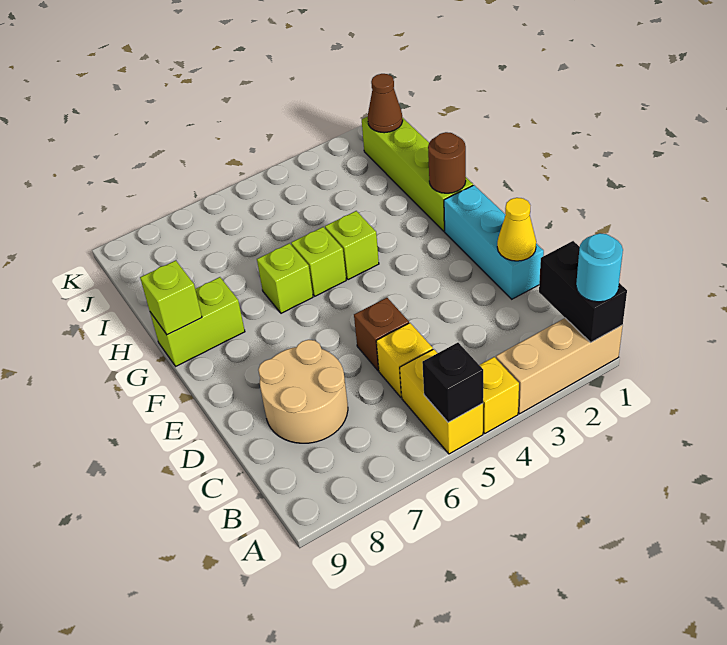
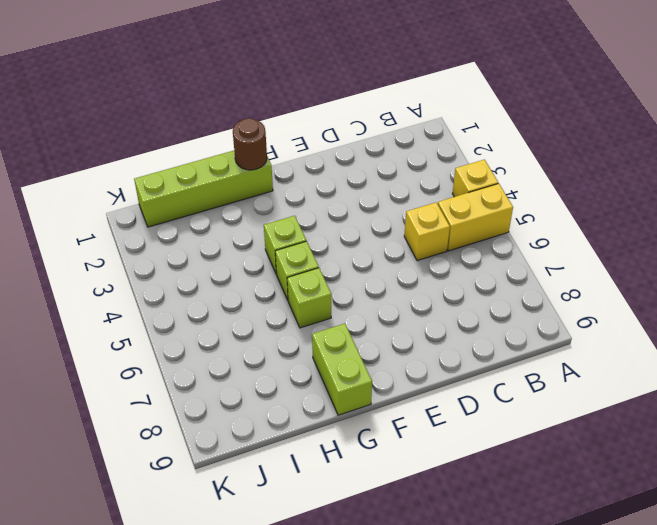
none -> tan brick A1:A3 level 1
none -> tan round brick C7:D8 level 1
none -> cyan brick D1:F1 level 1

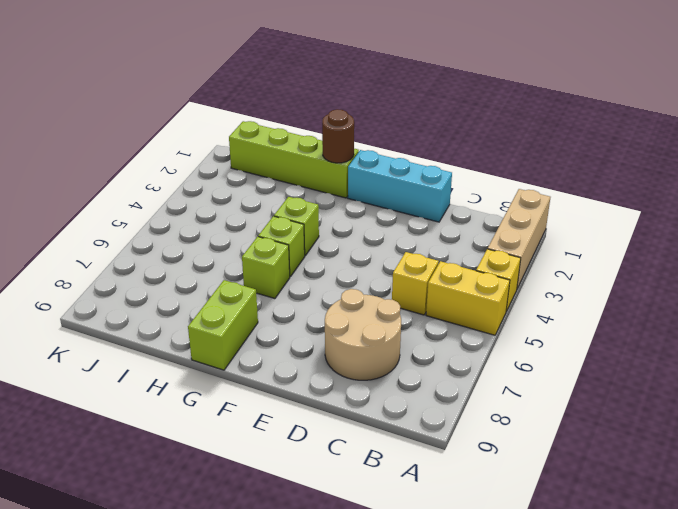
none -> brown brick D5 level 1
none -> black brick A1:B1 level 2
none -> black brick A5 level 2

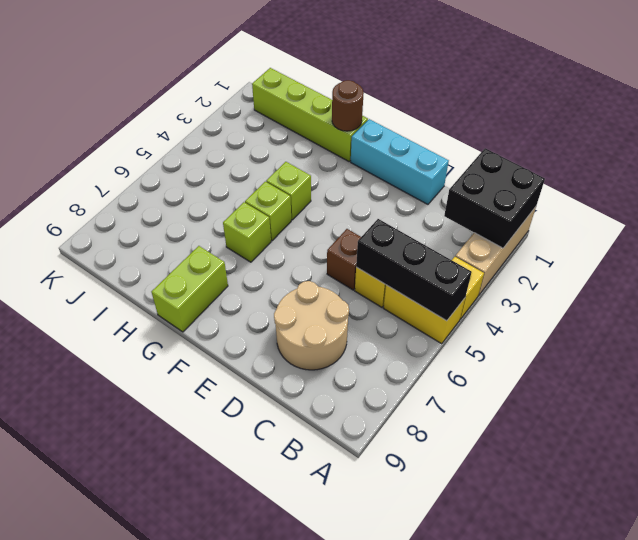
black brick A1:B2 level 2 -> black brick A1:B1 level 2
black brick A5:C5 level 2 -> black brick A5 level 2
none -> yellow cone D1 level 2
none -> lime brick G9 level 2
none -> brown cone J1 level 2

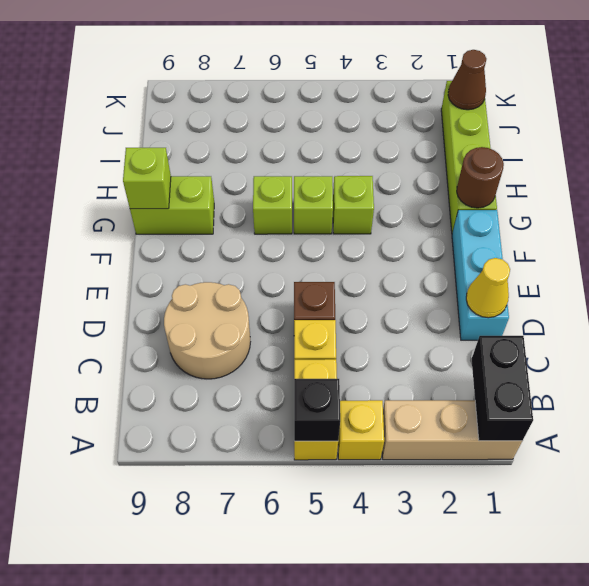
none -> cyan round brick A1 level 3

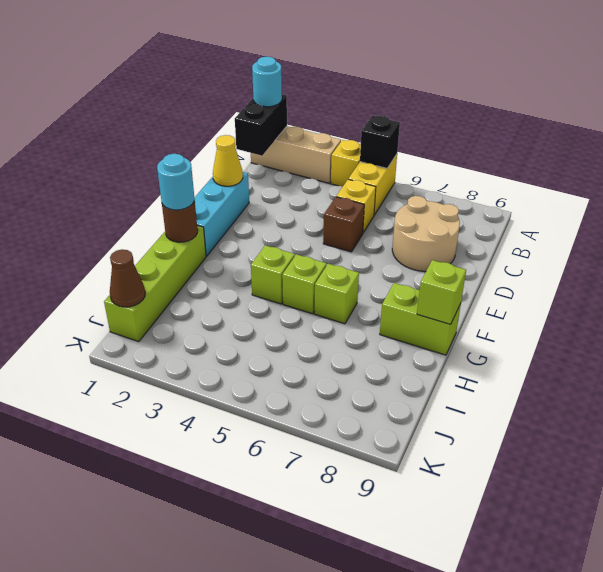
cyan round brick G1 level 3 -> none

